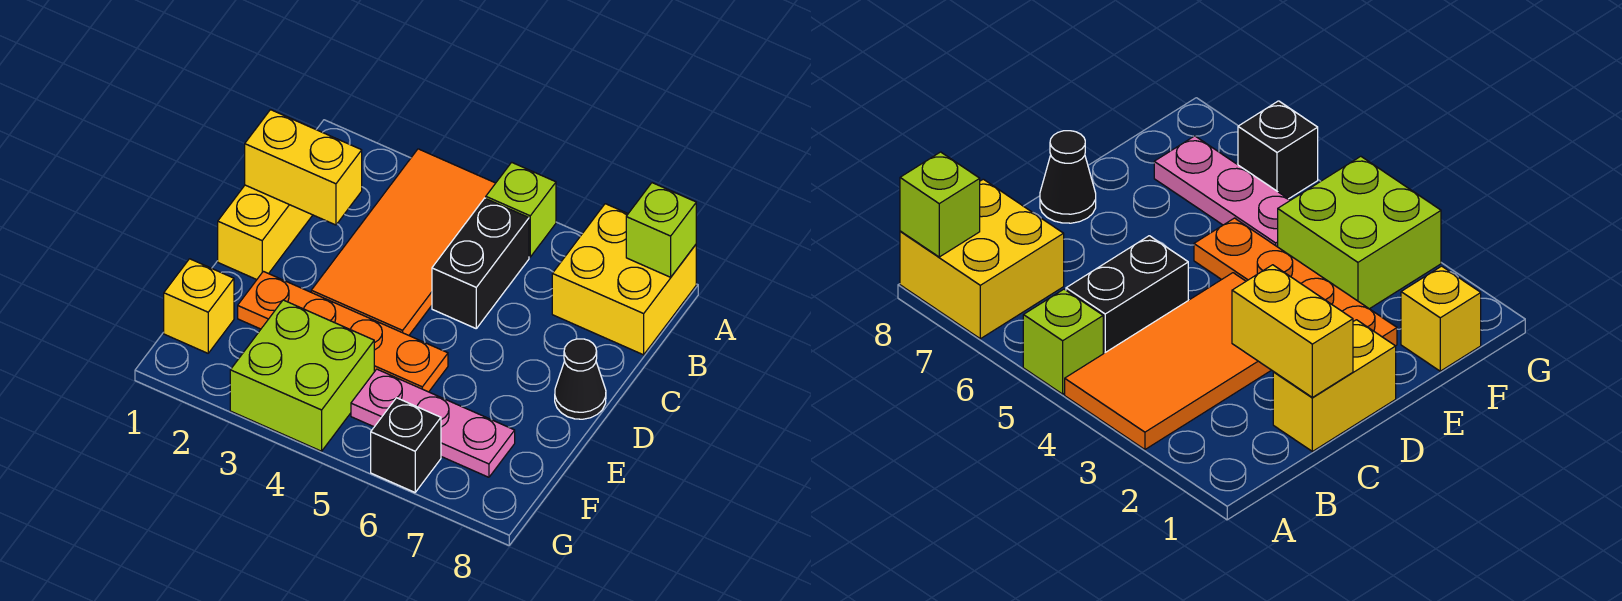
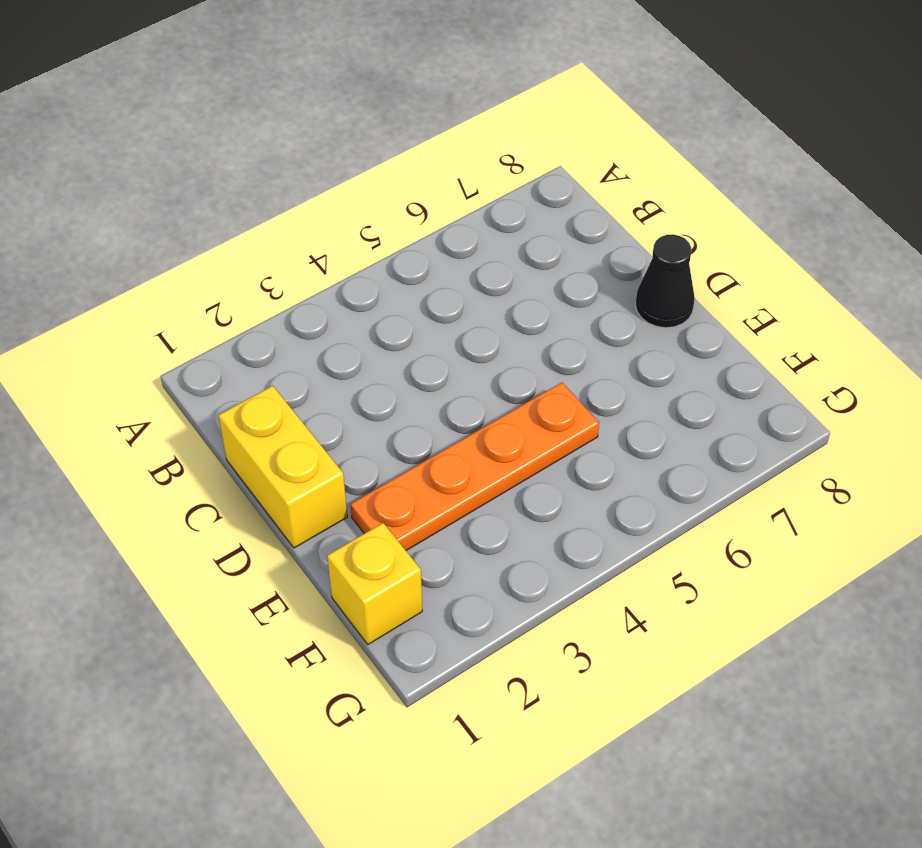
none -> orange tile A3:D4 level 1
none -> lime brick A5 level 1
none -> yellow brick A7:B8 level 1

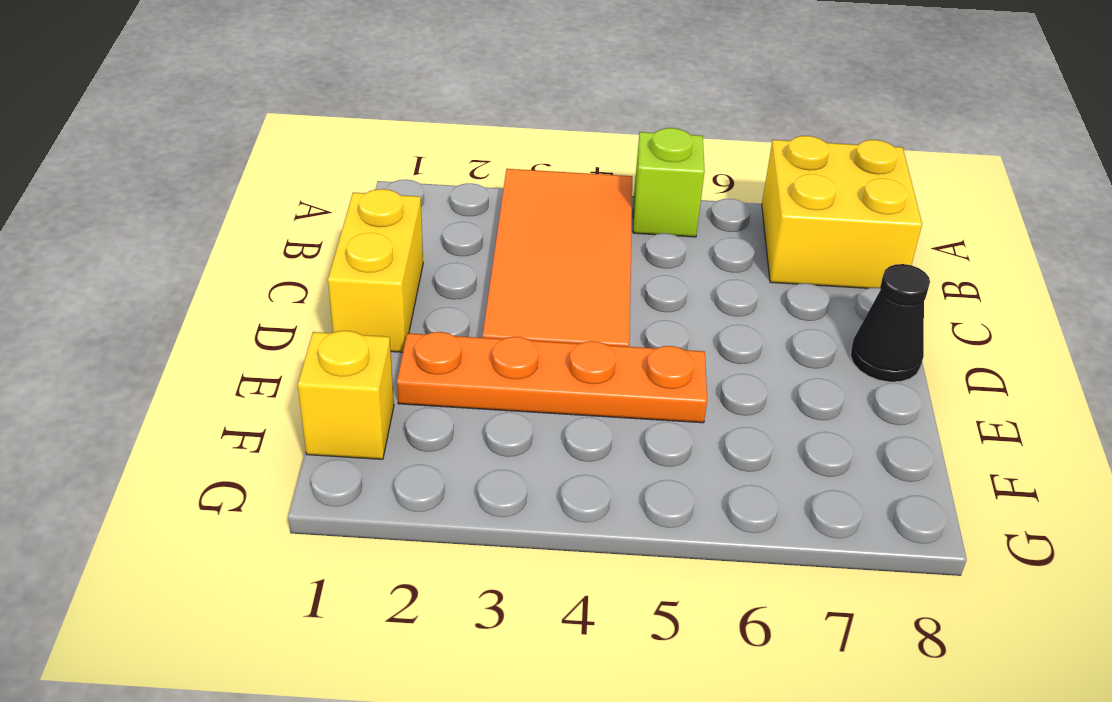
none -> black brick B5:C5 level 1
none -> lime brick F3:G4 level 1
none -> pink plate F5:F7 level 1

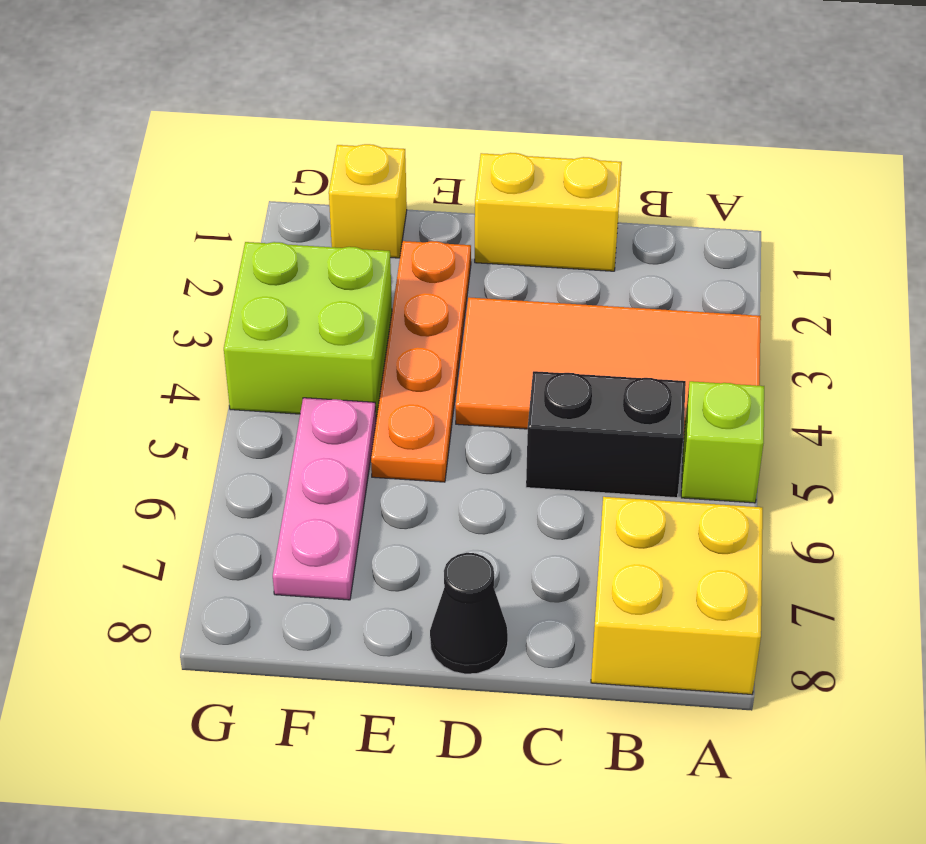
none -> black brick G6 level 1
none -> lime brick A8 level 2
none -> yellow brick C1:C2 level 2

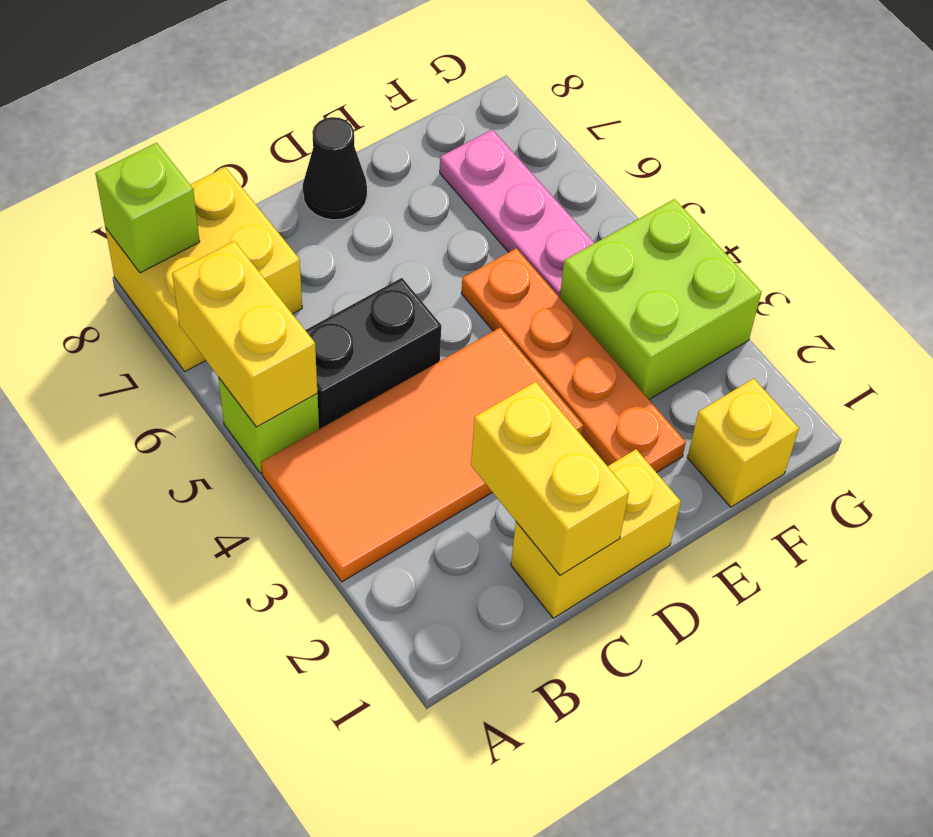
yellow brick A5:A6 level 2 -> none
none -> black brick G6 level 1

